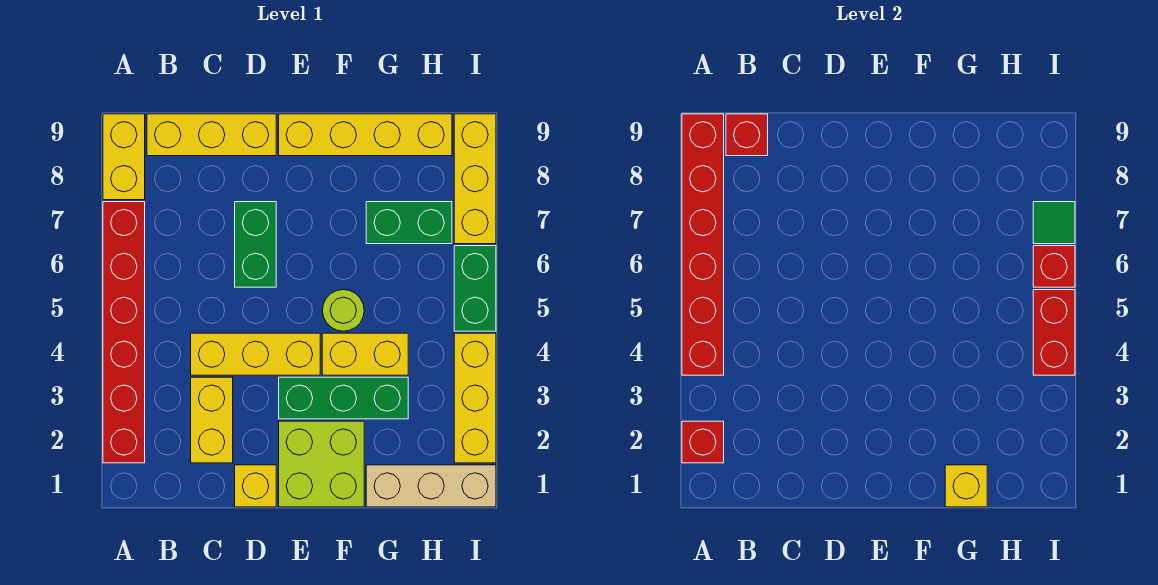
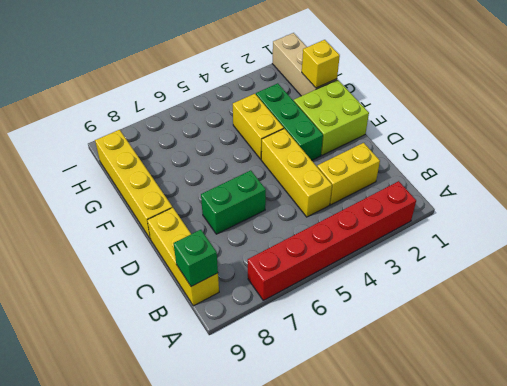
green brick B9 level 2 -> red brick B9 level 2
none -> yellow brick A8:A9 level 1
none -> yellow brick D1 level 1
none -> lime round brick F5 level 1

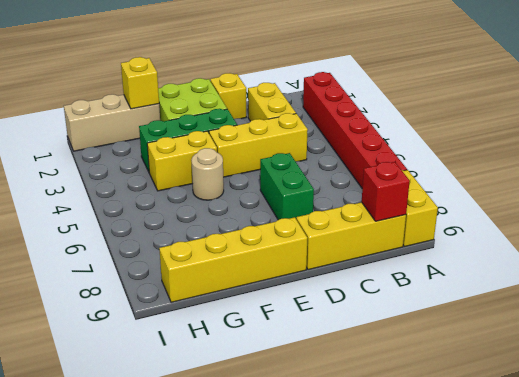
tan round brick F5 level 1 -> lime round brick F5 level 1
none -> green brick G7:H7 level 1
none -> yellow brick I2:I4 level 1
none -> green brick I5:I6 level 1

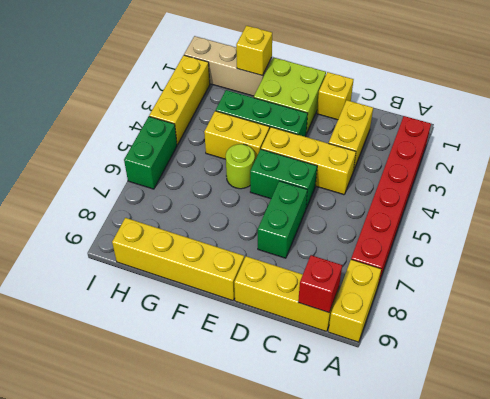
green brick D5:E5 level 1 -> green brick G7:H7 level 1
none -> yellow brick I7:I9 level 1
none -> red brick A2 level 2
none -> red brick A4:A9 level 2

